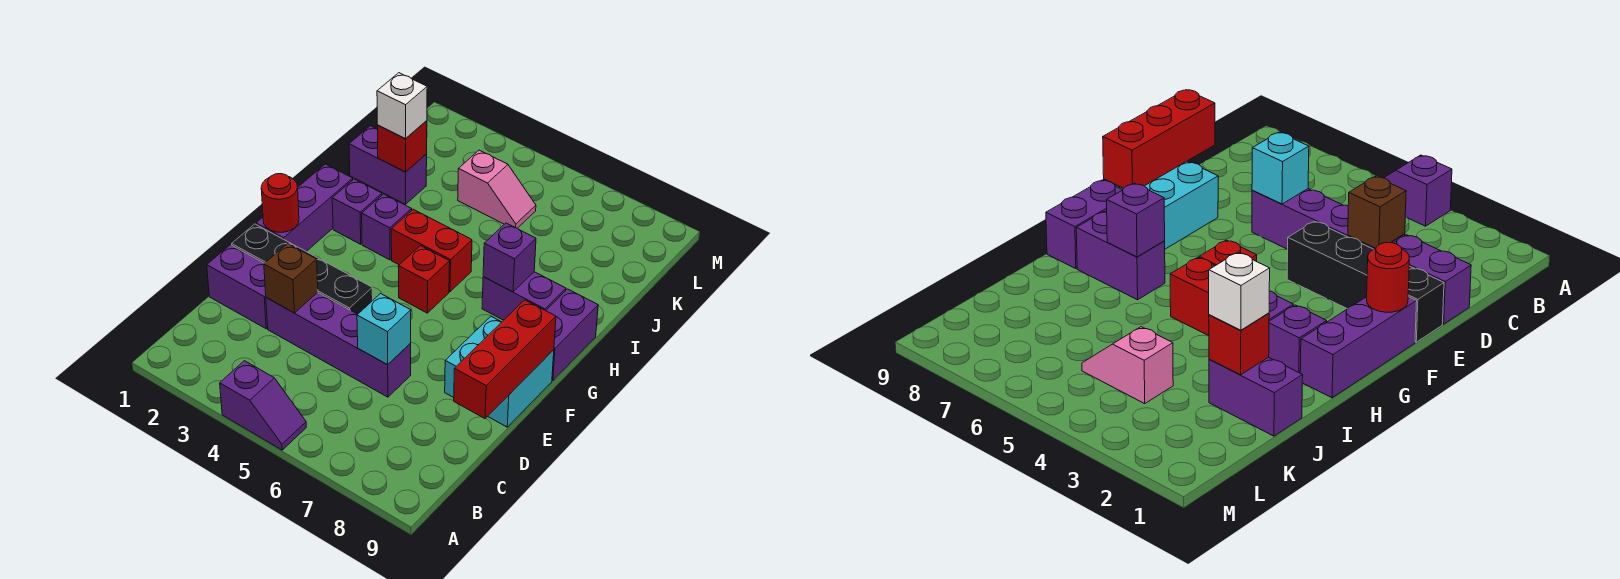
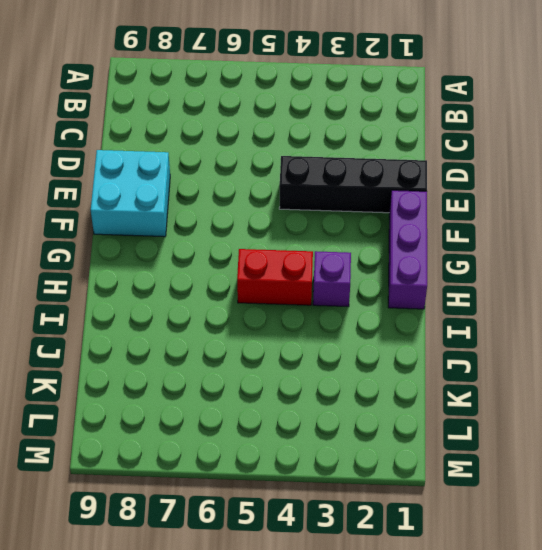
none -> purple slope A4:A5 level 1 top 4
none -> purple brick D1:D2 level 1
none -> purple brick D3:D6 level 1

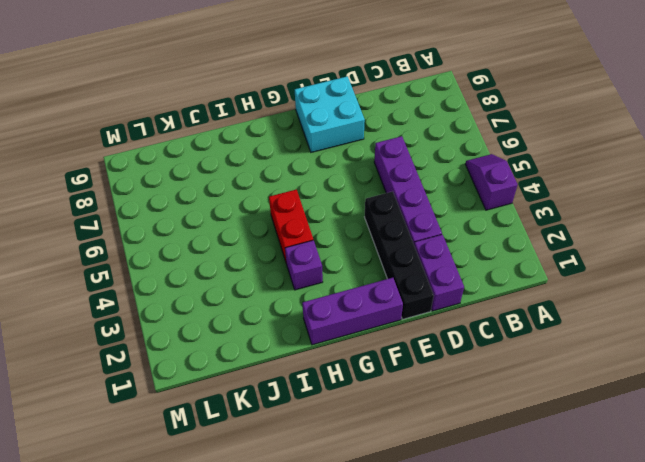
none -> red brick G5 level 1
none -> purple brick G9:H9 level 1
none -> purple brick H2 level 1

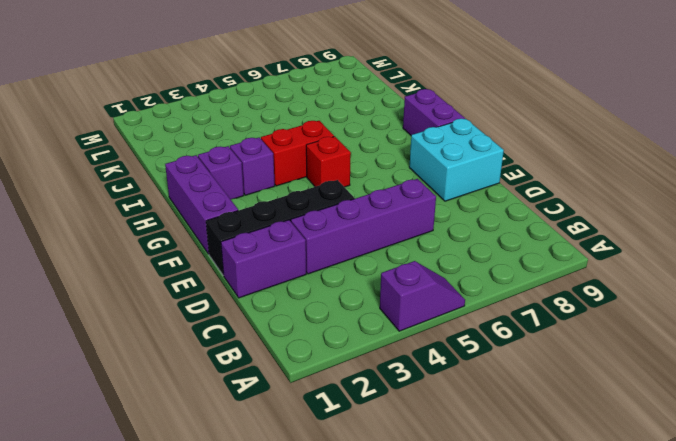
none -> purple brick H7:H8 level 1
none -> purple brick J1:J2 level 1
none -> pink slope K4:K5 level 1 top 4

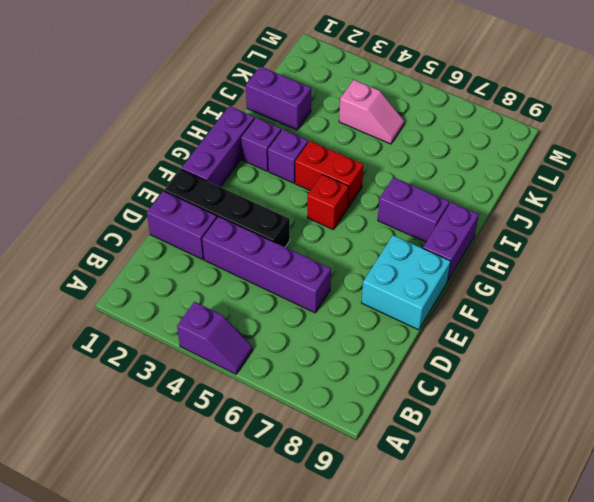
none -> brown brick D3 level 2
none -> cyan brick D6 level 2
none -> red brick D9:F9 level 2

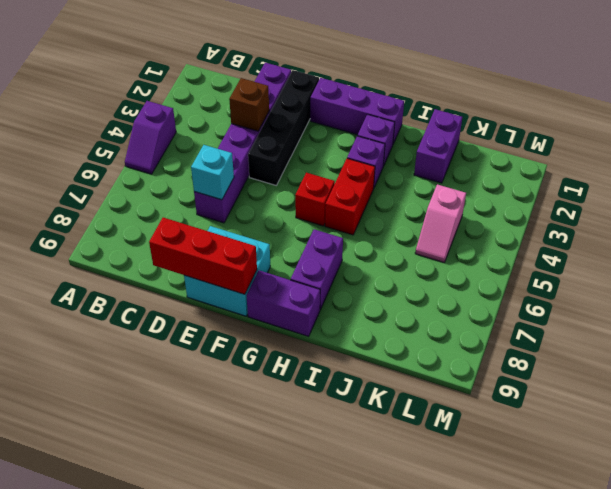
none -> red round brick F1 level 2
none -> purple brick H7 level 2
none -> red brick J2 level 2

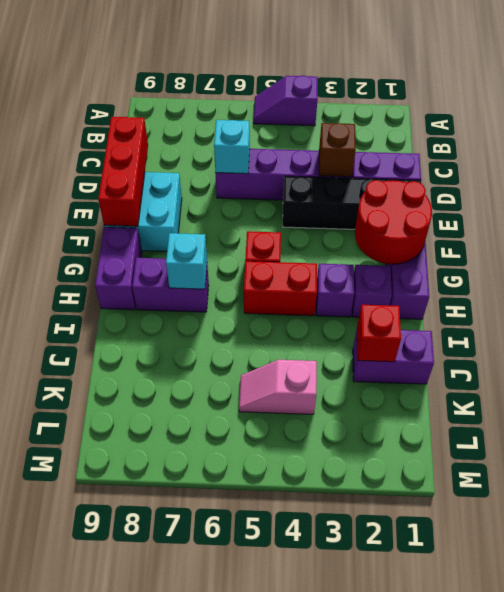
red round brick F1:G2 level 2 -> red round brick F1 level 2
cyan brick H7 level 2 -> purple brick H7 level 2
none -> white brick J2 level 3

